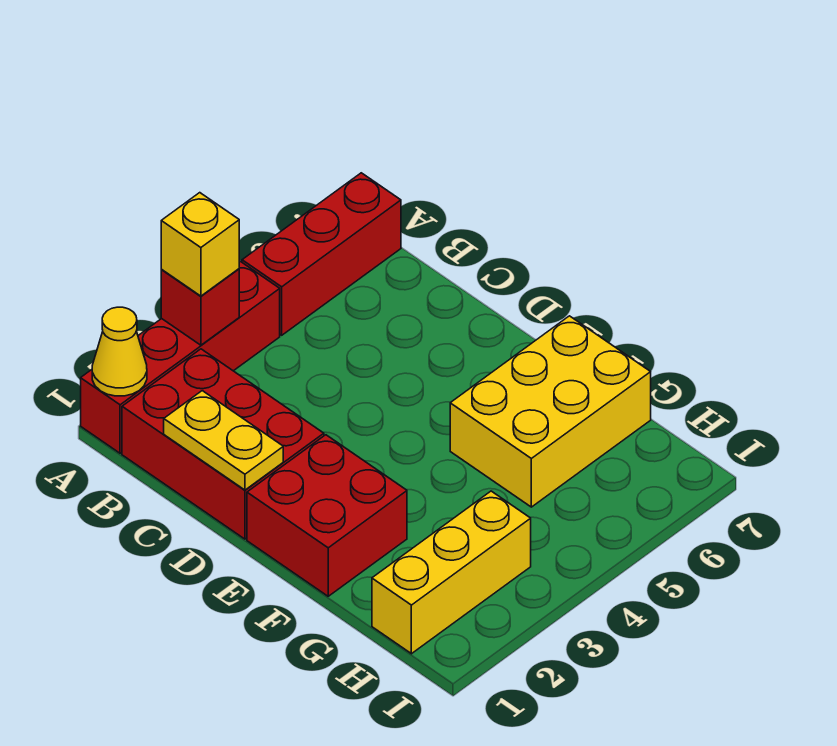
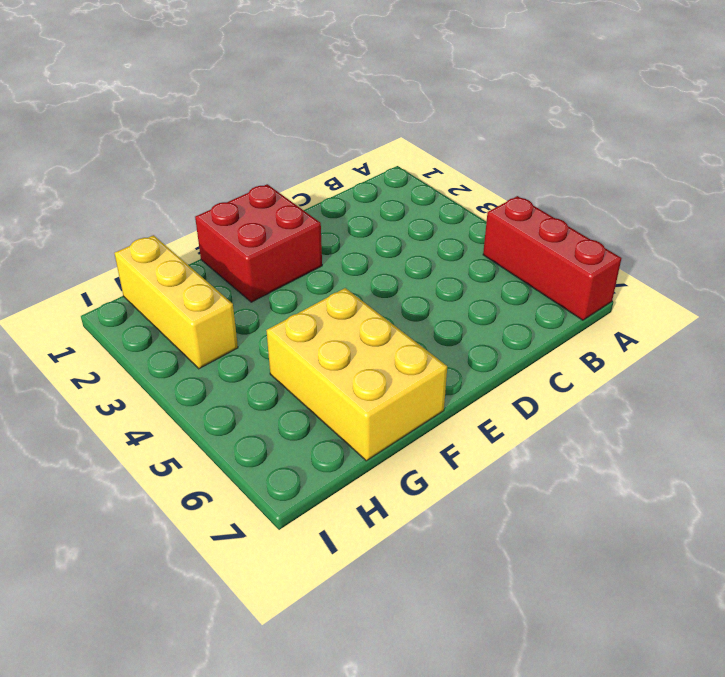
none -> red brick A1:A4 level 1
none -> red brick B1:D2 level 1

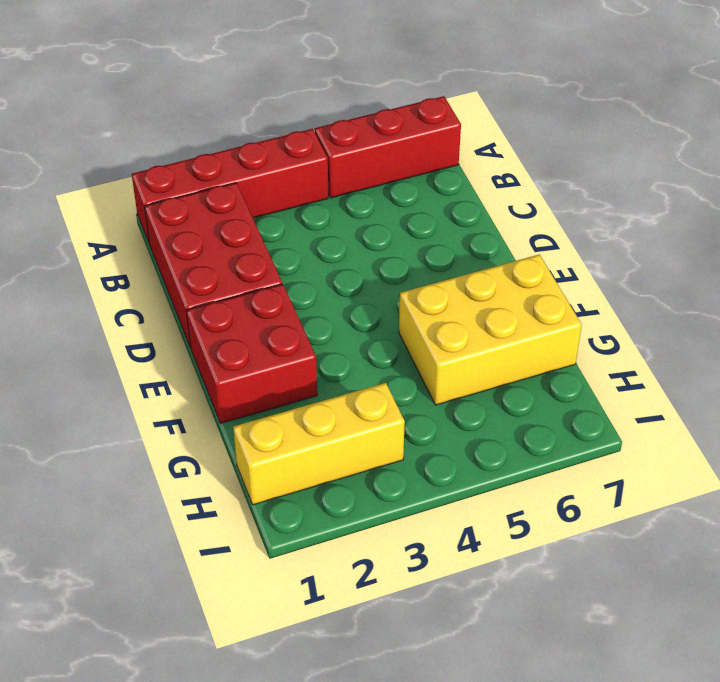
none -> yellow cone A1 level 2
none -> red brick A3 level 2

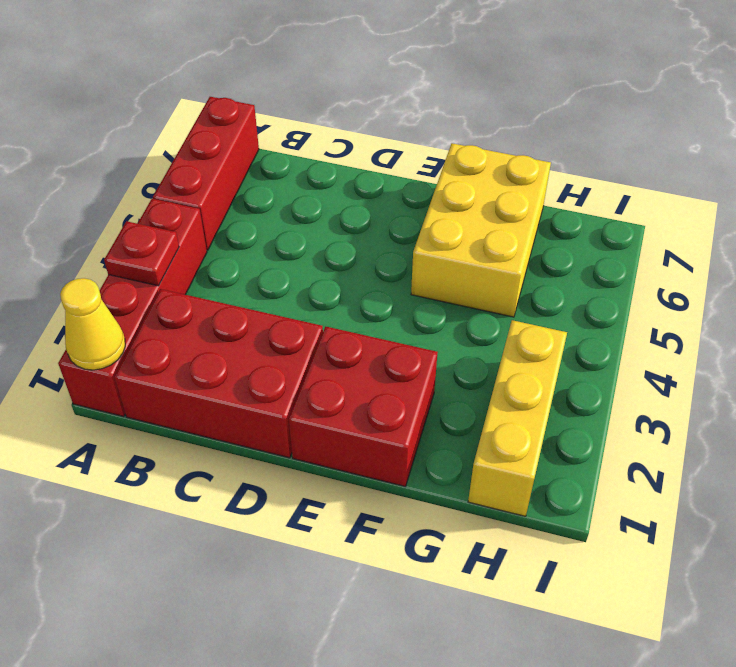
red plate A3 level 2 -> red brick A3 level 2
none -> yellow plate C1:D1 level 2
none -> yellow brick A3 level 3

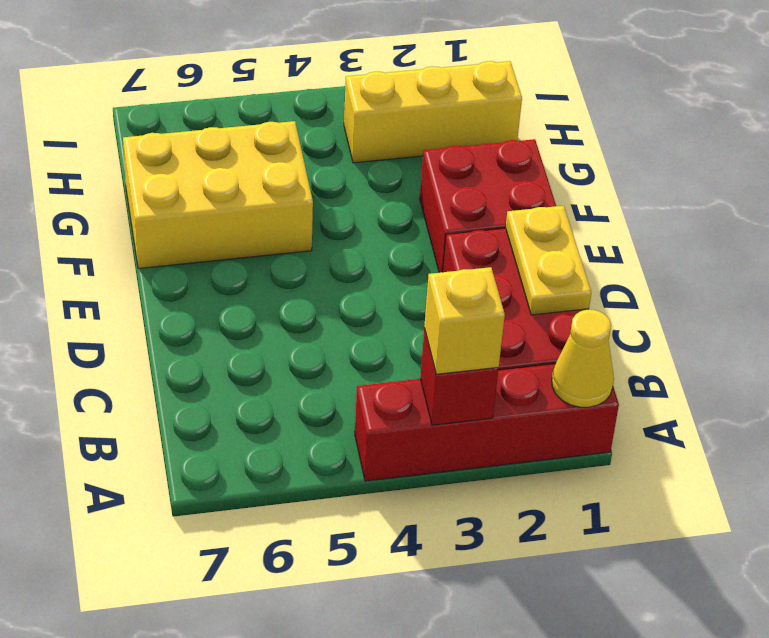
none -> red brick A5:A7 level 1

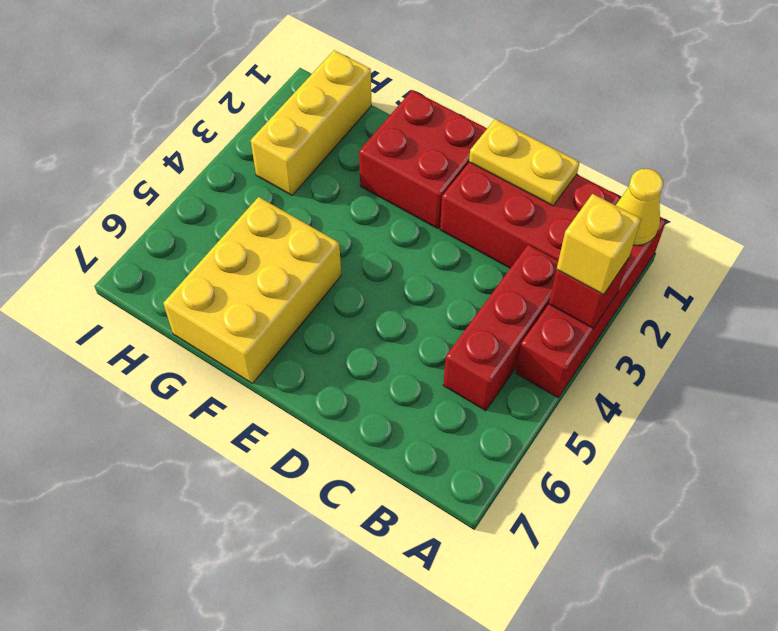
red brick B3:B5 level 1 -> red brick A5:A7 level 1

